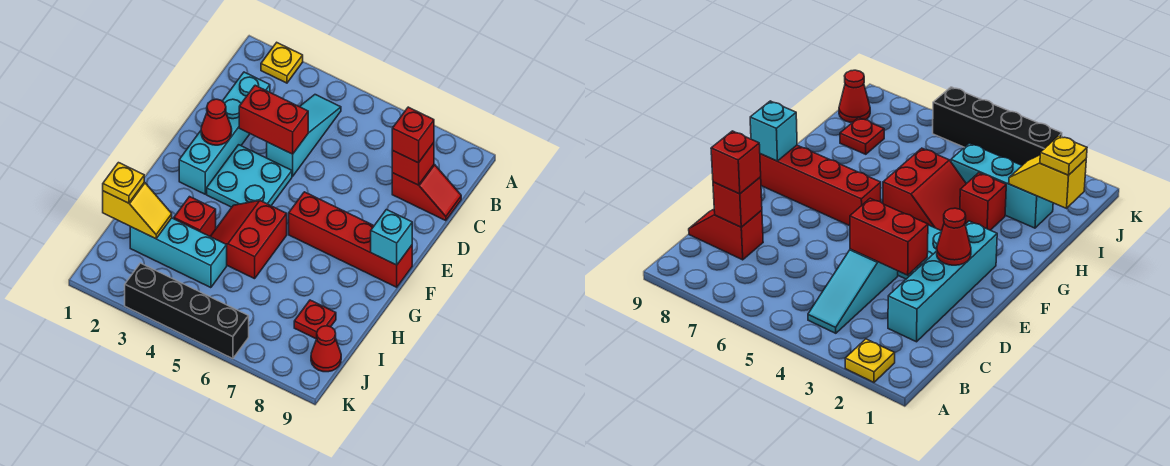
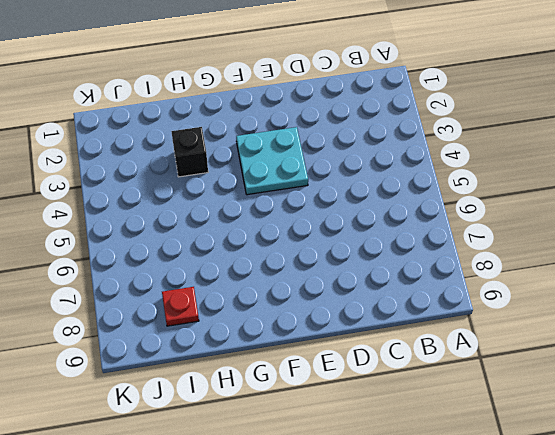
black brick H3 level 1 -> red brick H3 level 1
none -> yellow plate A2 level 1
none -> cyan slope B4:D4 level 1 top D
none -> cyan brick C2:F2 level 1

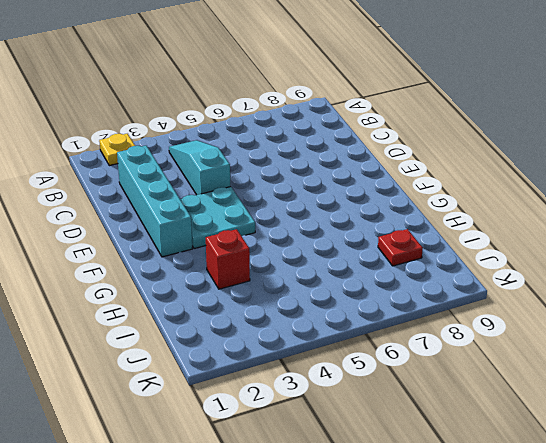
none -> red slope C8:C9 level 1 top 8
none -> red brick F6:F9 level 1
none -> red slope G4:H5 level 1 top 5

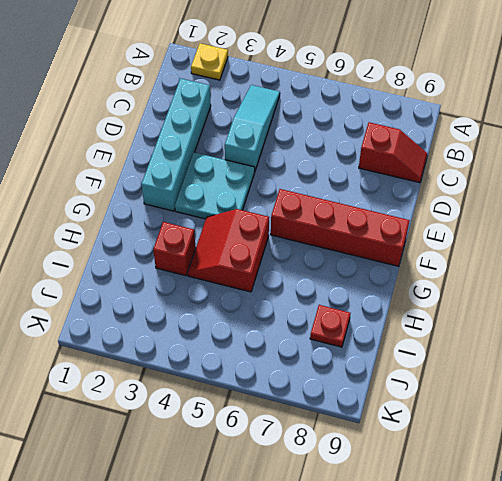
none -> cyan brick I2:I4 level 1
none -> red cone J9 level 1
none -> black brick K3:K6 level 1

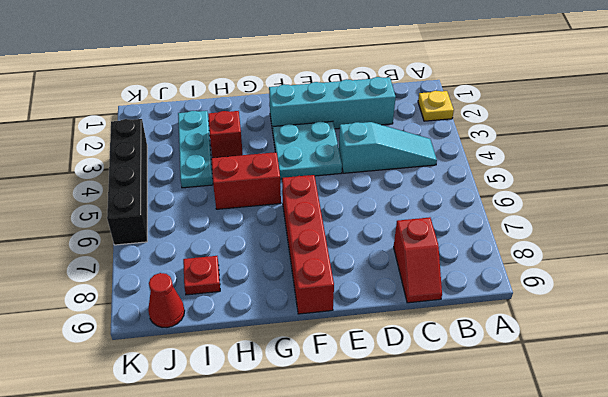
cyan plate I2:I4 level 1 -> cyan brick I2:I4 level 1
none -> red brick C8 level 2
none -> red brick D3:D4 level 2
none -> red cone E2 level 2

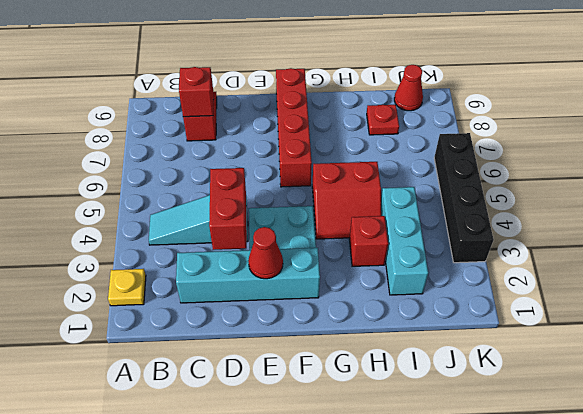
none -> cyan brick F9 level 2
none -> yellow slope I1:I2 level 2 top 1
none -> red brick C8 level 3

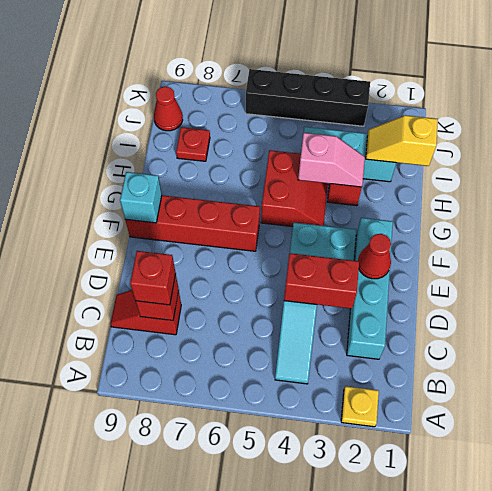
pink slope H3:H4 level 2 top 4 -> none
none -> yellow plate I1 level 3

